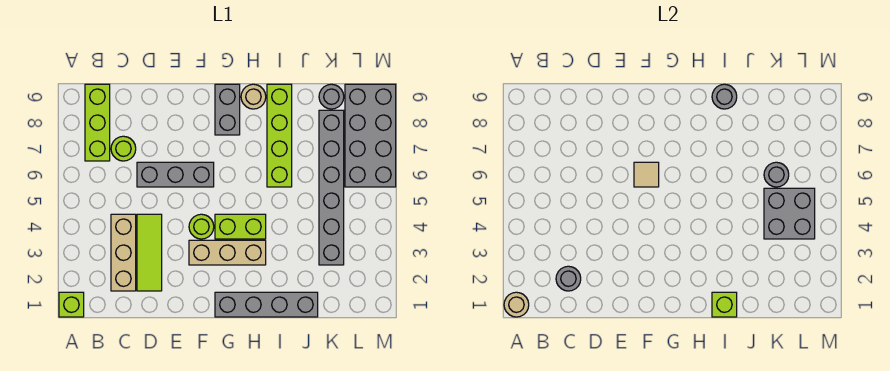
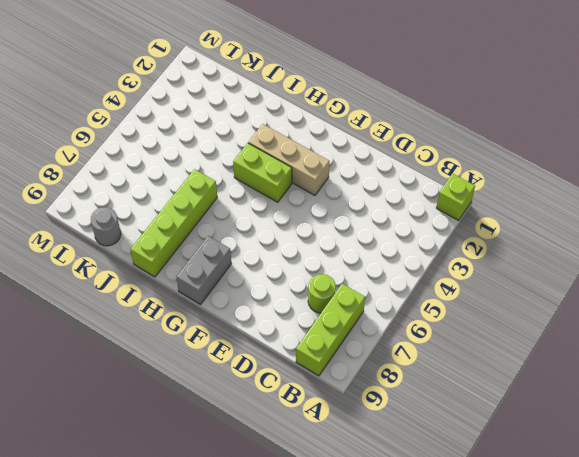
none -> tan brick C2:C4 level 1
none -> lime tile D2:D4 level 1
none -> grey brick D6:F6 level 1

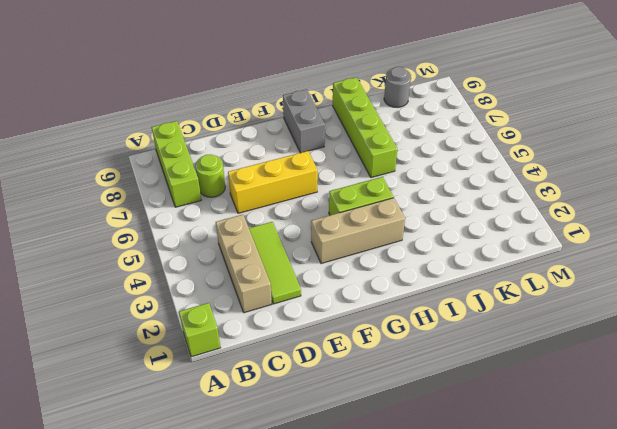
yellow brick D6:F6 level 1 -> grey brick D6:F6 level 1
none -> lime round brick F4 level 1
none -> grey brick G1:J1 level 1
none -> tan round brick H9 level 1

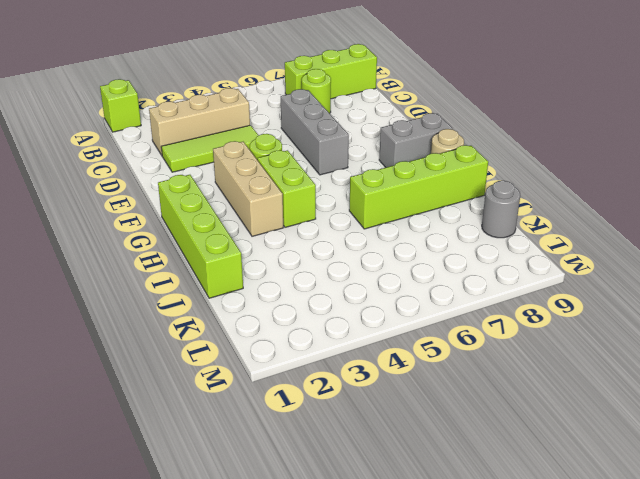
lime brick G1:J1 level 1 -> grey brick G1:J1 level 1
none -> grey brick K3:K8 level 1
none -> grey brick L6:M9 level 1
none -> tan round brick A1 level 2

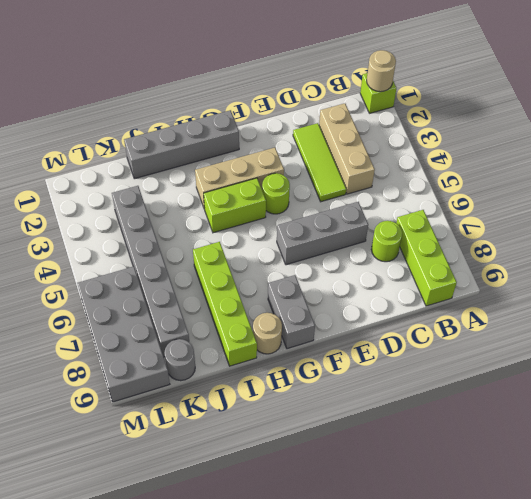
none -> grey round brick C2 level 2
none -> tan tile F6 level 2
none -> lime brick I1 level 2

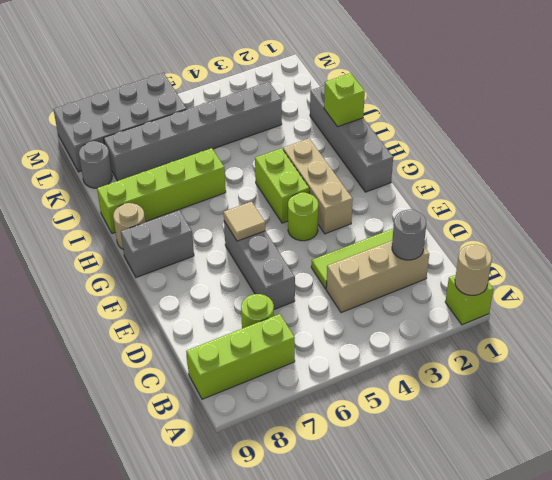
none -> grey round brick I9 level 2
none -> grey brick K4:L5 level 2
none -> grey round brick K6 level 2

